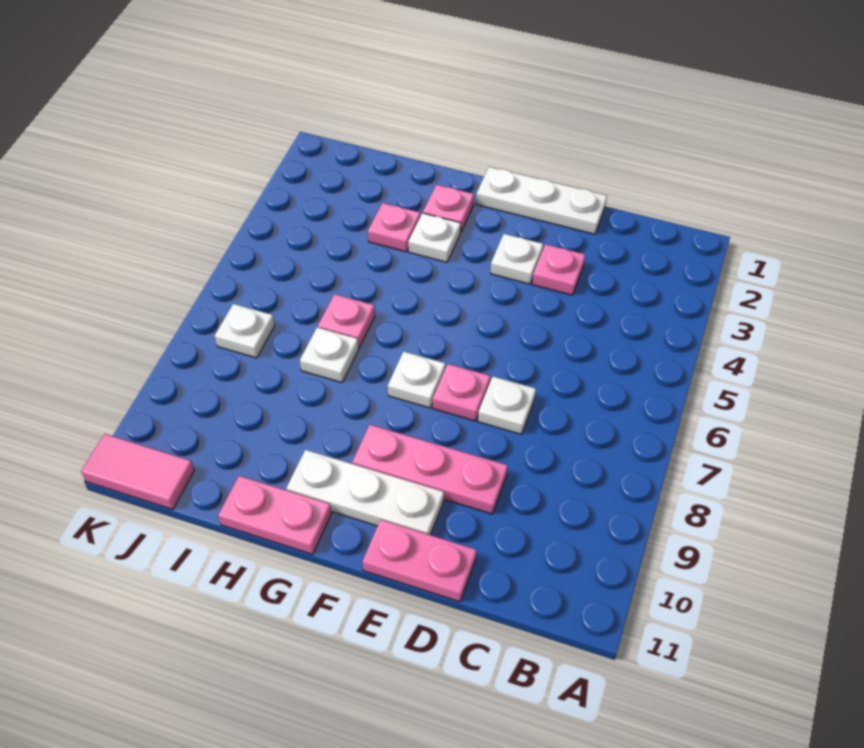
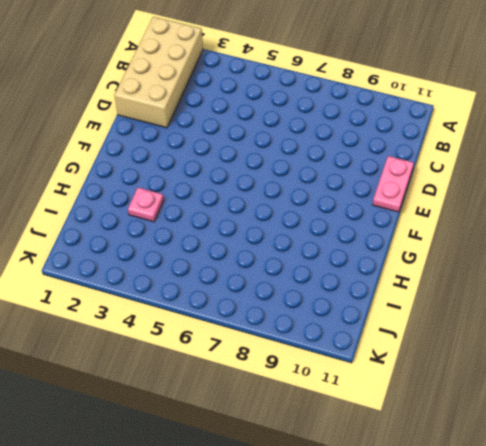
tan brick A1:D2 level 1 -> white plate D1:F1 level 1
none -> pink plate D3 level 1
none -> white plate D7 level 1
none -> pink plate D9:F9 level 1

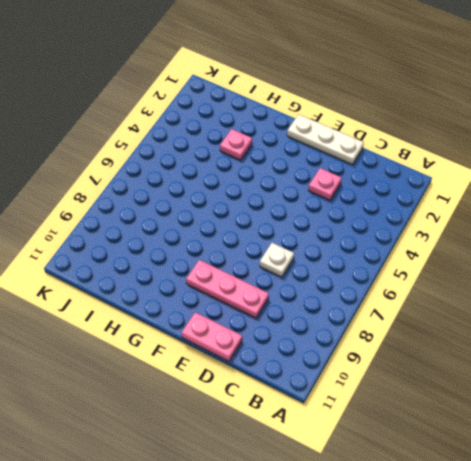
none -> white plate E3 level 1
none -> pink plate E7 level 1
none -> white plate E10:G10 level 1

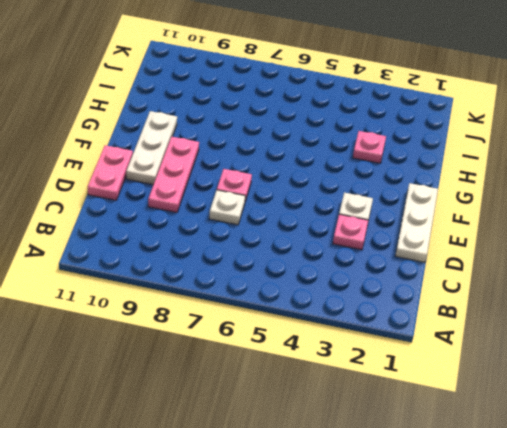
none -> white plate F7 level 1
none -> pink plate G2 level 1
none -> white plate G3 level 1

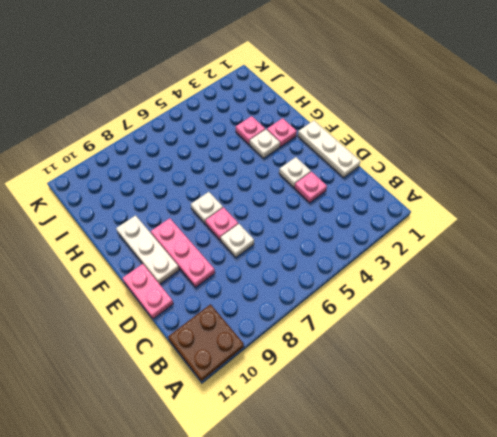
brown plate A10:B11 level 1 -> none
none -> pink plate G11:H11 level 1
none -> pink plate H6 level 1
none -> white plate H7 level 1

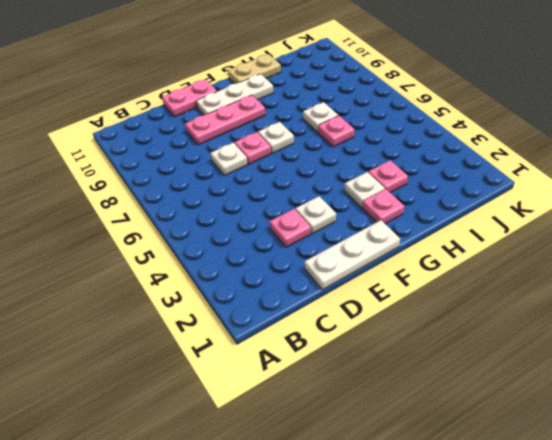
tan plate G11:H11 level 1 -> pink plate G11:H11 level 1
none -> white plate J7 level 1
none -> pink tile J11:K11 level 1

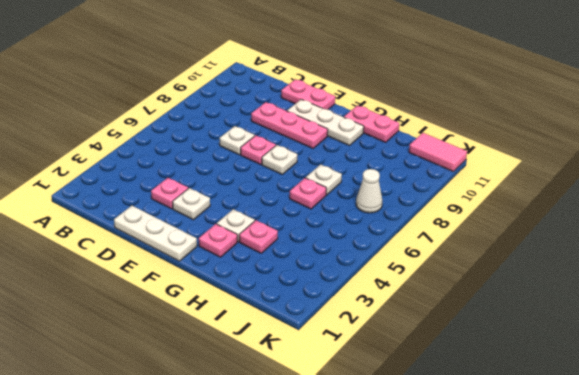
white cone J7 level 1 -> white plate J7 level 1

